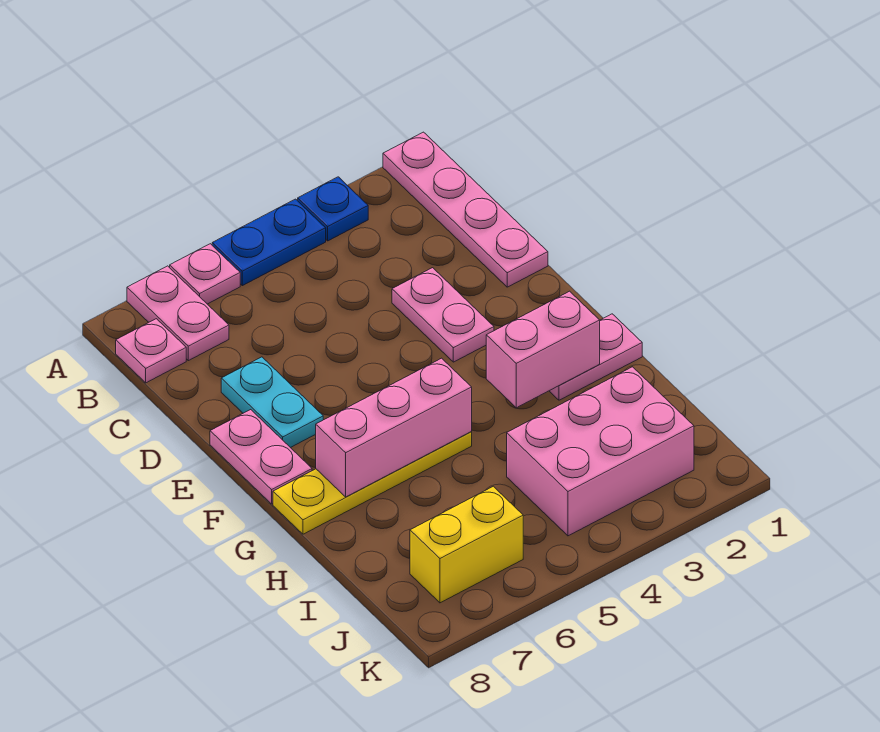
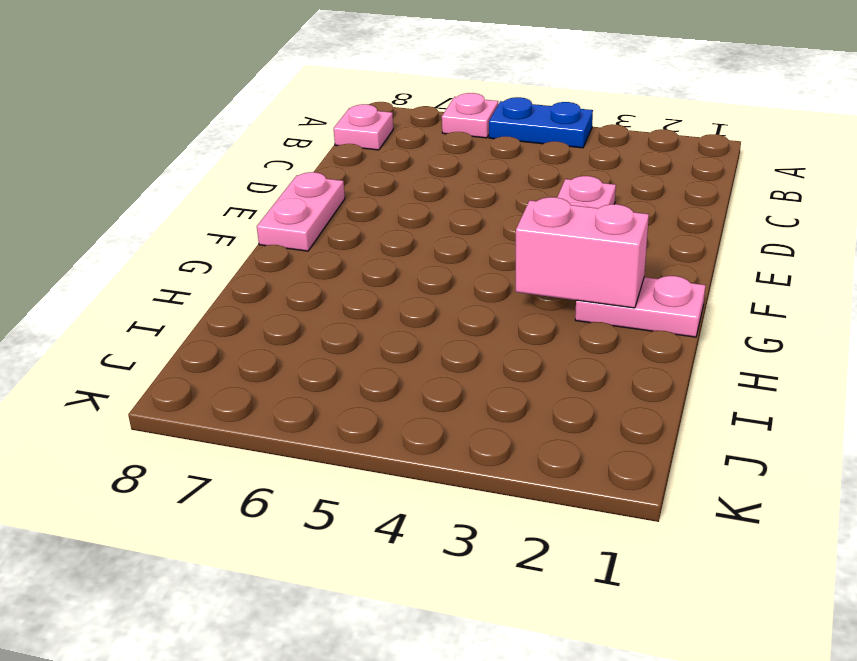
none -> pink plate A1:D1 level 1
none -> blue plate A3 level 1
none -> pink plate A7:B7 level 1

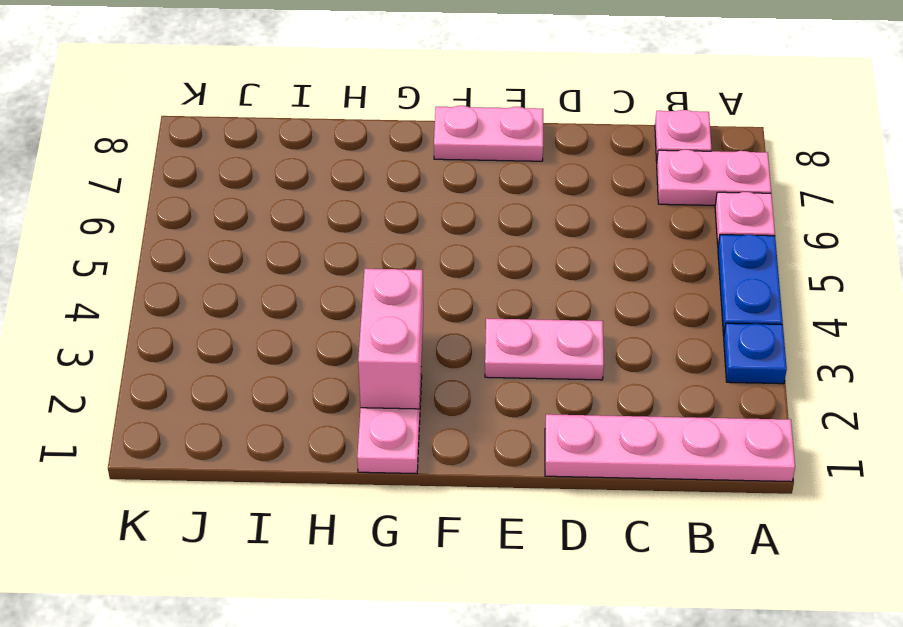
none -> cyan plate D7:E7 level 1
none -> yellow plate G5:G8 level 1
none -> pink brick I2:J4 level 1

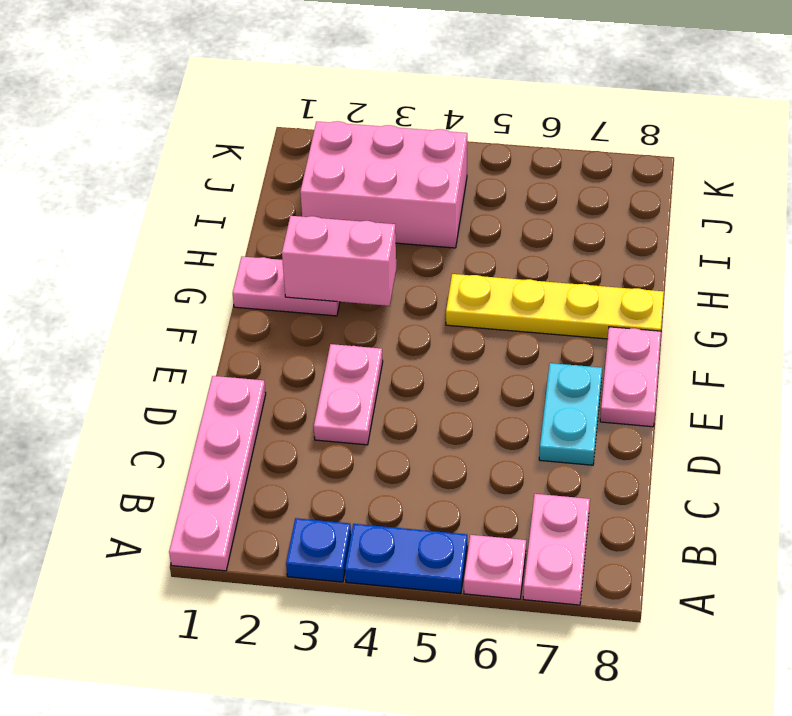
none -> pink plate B8 level 1
none -> yellow brick J6:J7 level 1
none -> pink brick G5:G7 level 2

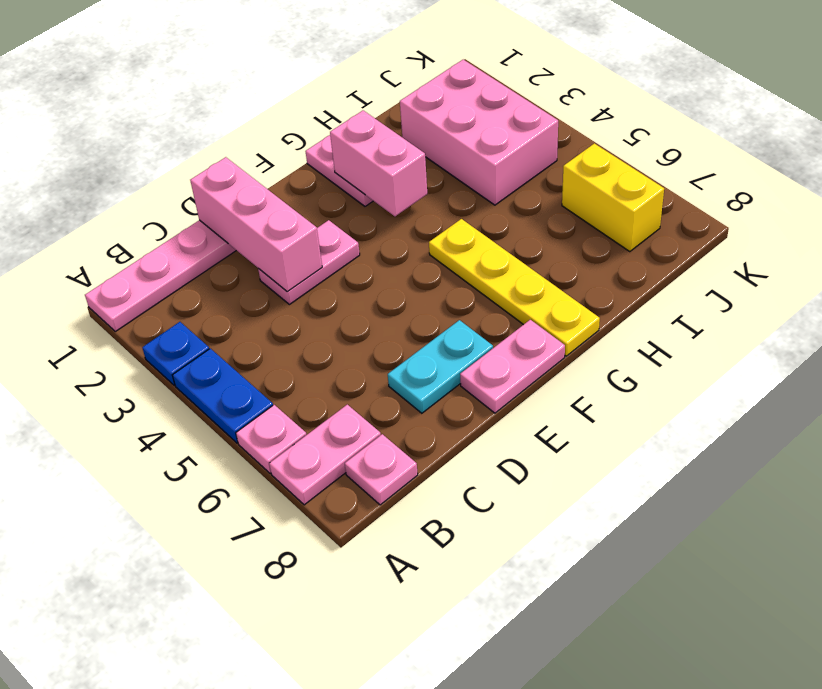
pink brick D1:D3 level 2 -> pink brick G5:G7 level 2

